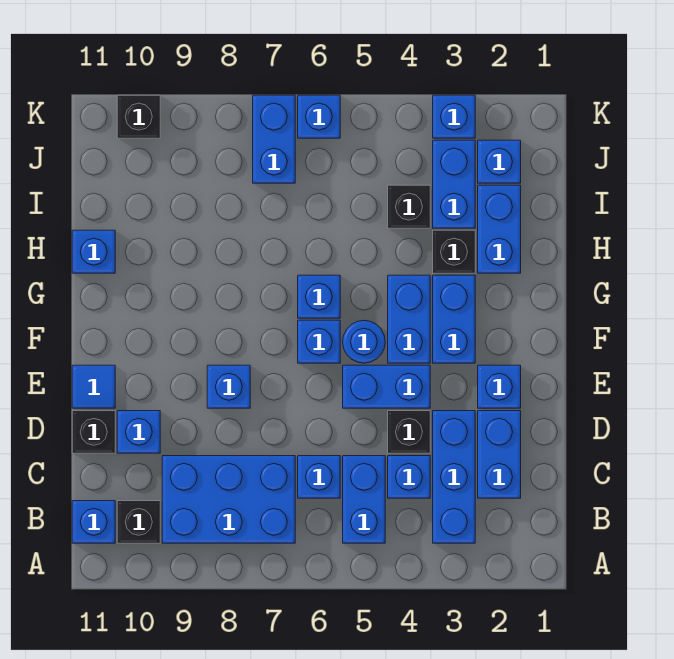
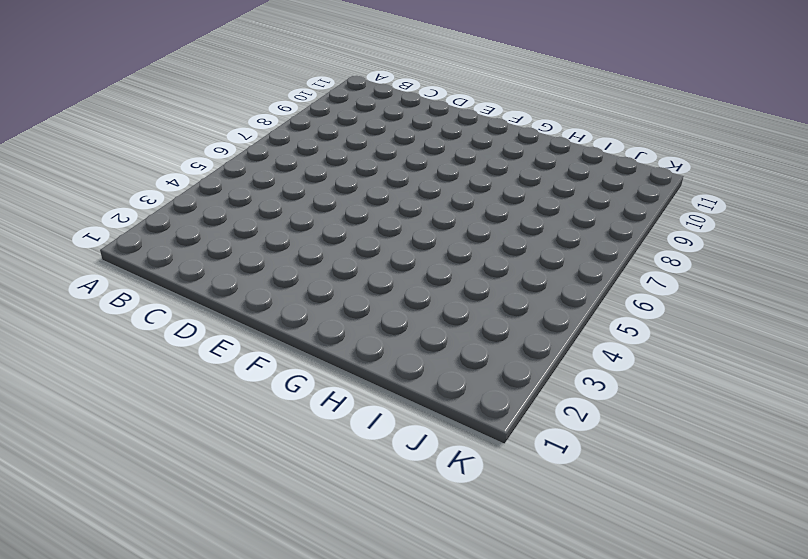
none -> blue brick B3:D3 level 1
none -> blue brick B5:C5 level 1
none -> blue brick B7:C9 level 1
none -> black brick B10 level 1

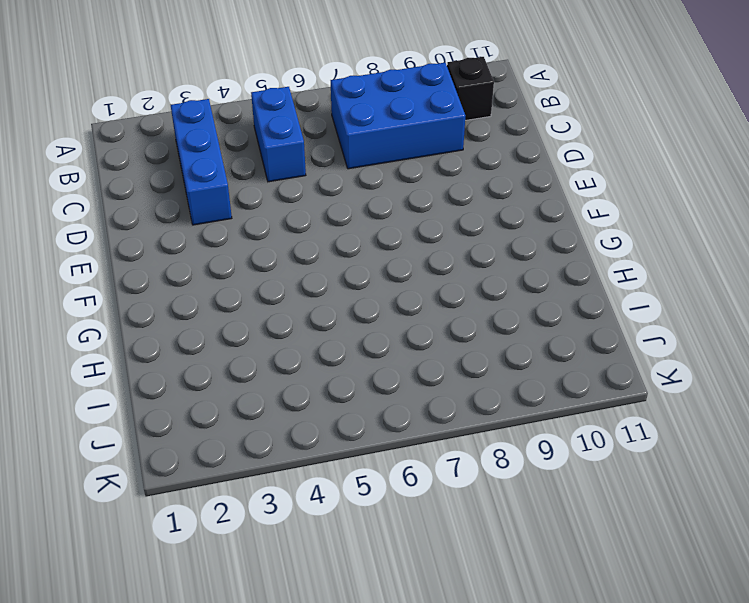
none -> blue brick B11 level 1
none -> blue brick C2:D2 level 1
none -> blue brick C4 level 1
none -> blue brick C6 level 1

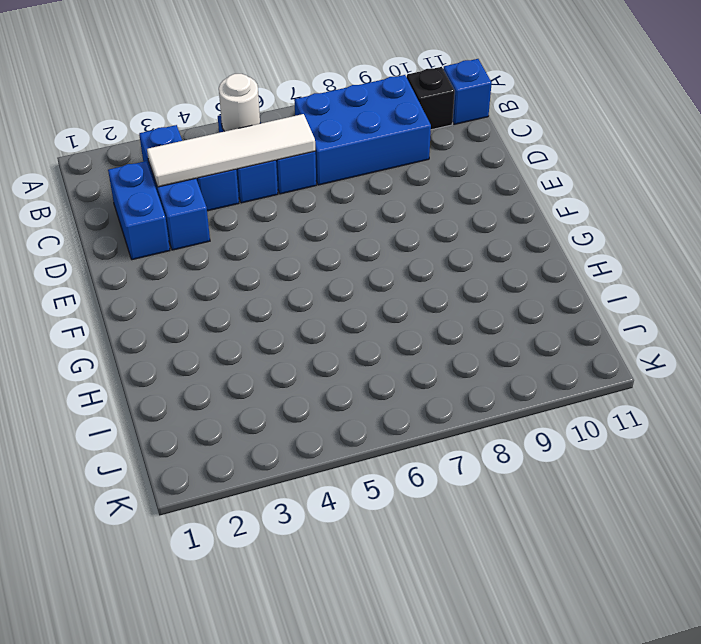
white round brick B5 level 2 -> none
white tile C3:C6 level 2 -> none
none -> black brick D4 level 1
none -> blue brick D10 level 1
none -> black brick D11 level 1
none -> blue brick E2 level 1

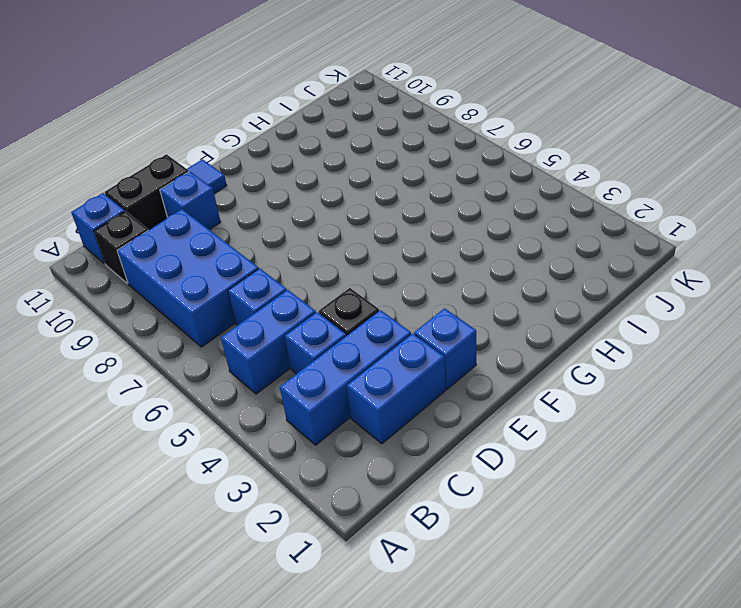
black brick C11:D11 level 1 -> black brick D11 level 1
none -> blue brick E4:E5 level 1
none -> blue brick E8 level 1
none -> blue brick F3:G3 level 1
none -> blue brick F4:G4 level 1

